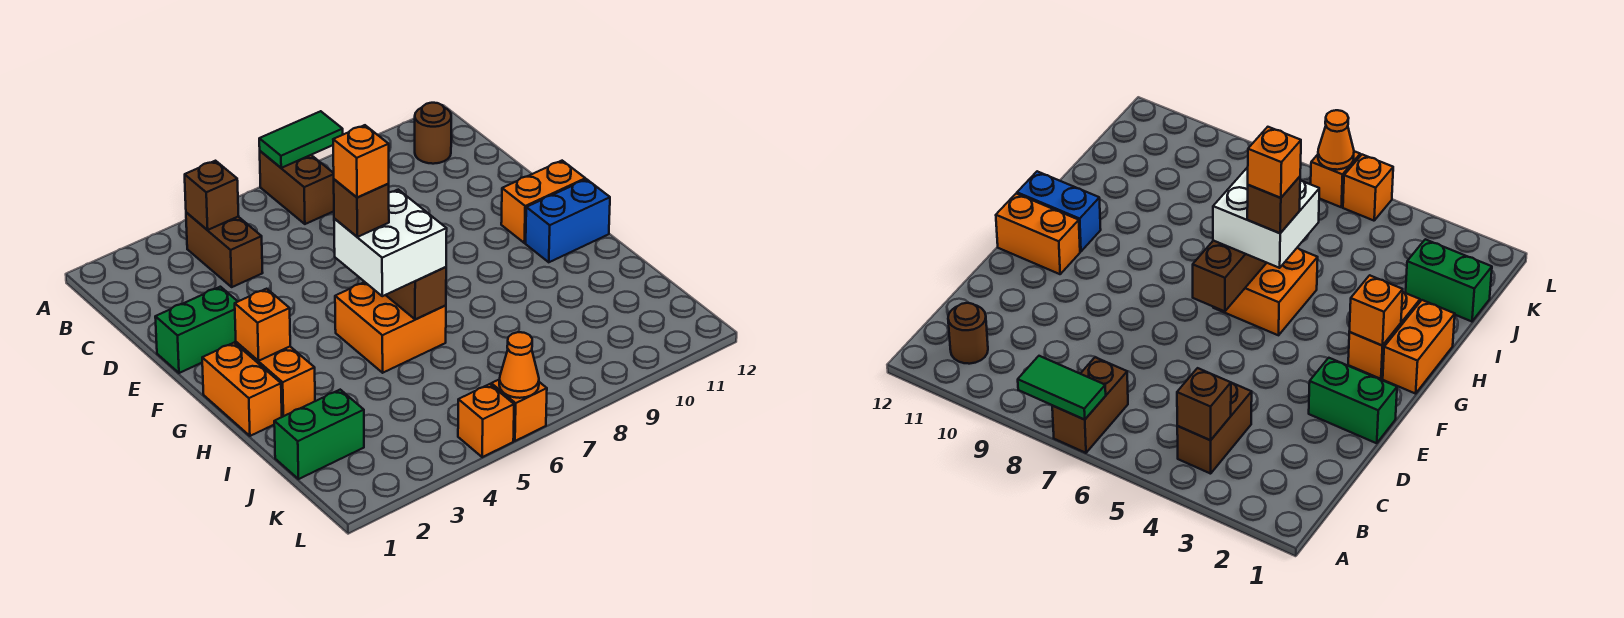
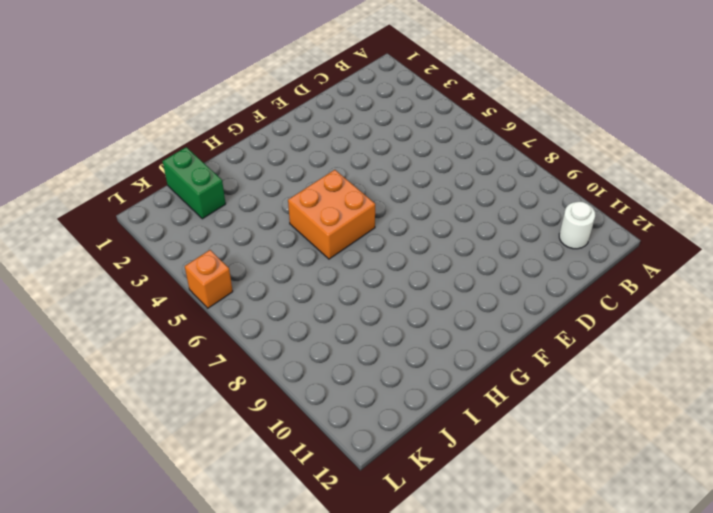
white round brick B11 level 1 -> brown round brick B11 level 1
none -> brown brick A7:B7 level 1
none -> brown brick B4:C4 level 1
none -> green brick E1:E2 level 1

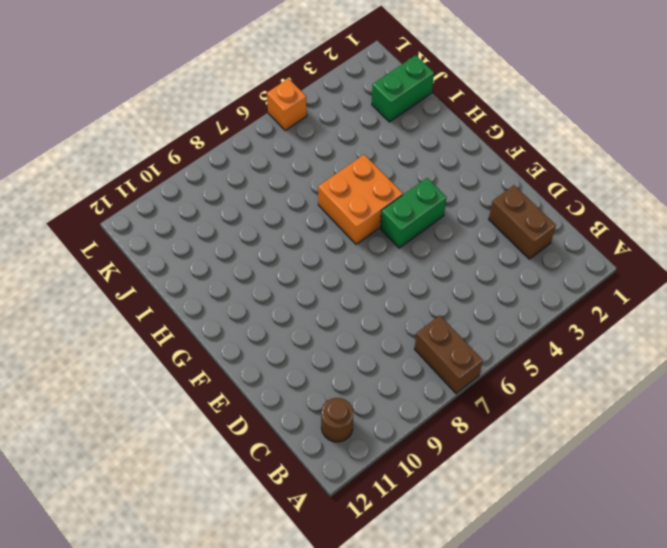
brown brick C2:D2 level 1 -> brown brick B4:C4 level 1
green brick F4:F5 level 1 -> green brick E1:E2 level 1
none -> orange brick F11:F12 level 1
none -> orange brick G1:H1 level 1
none -> orange brick G2:H2 level 1

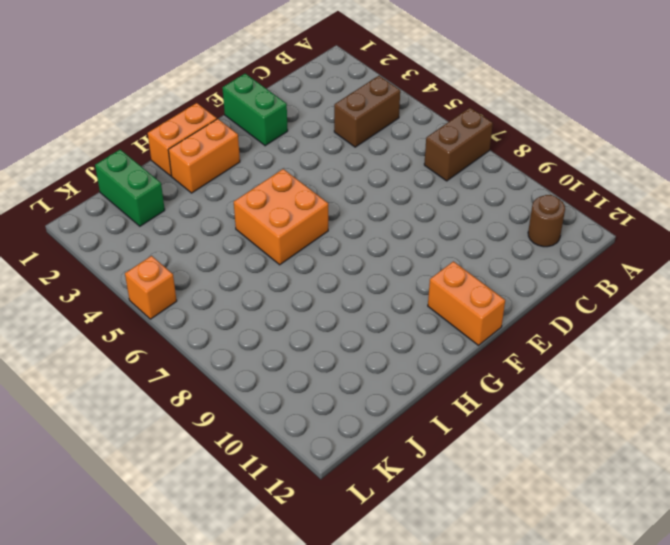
none -> blue brick G11:G12 level 1
none -> orange brick L6 level 1
none -> green tile A7:A8 level 2

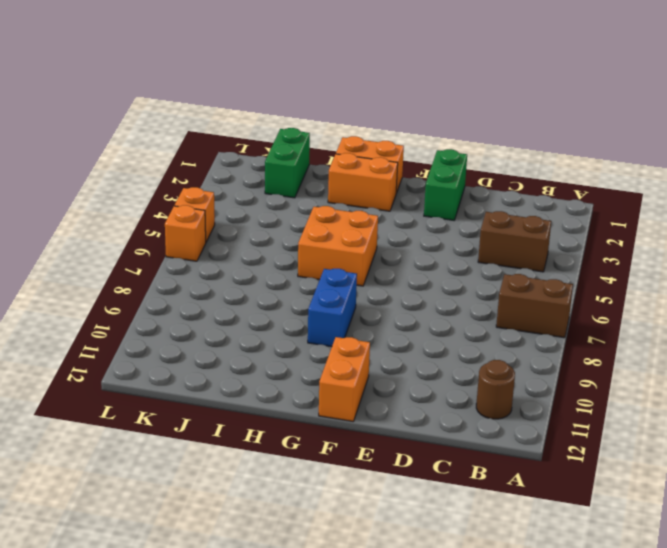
blue brick G8:G9 level 1 -> blue brick G11:G12 level 1
none -> green tile A7:A8 level 2
none -> brown brick B4 level 2
none -> brown brick F6:H6 level 2

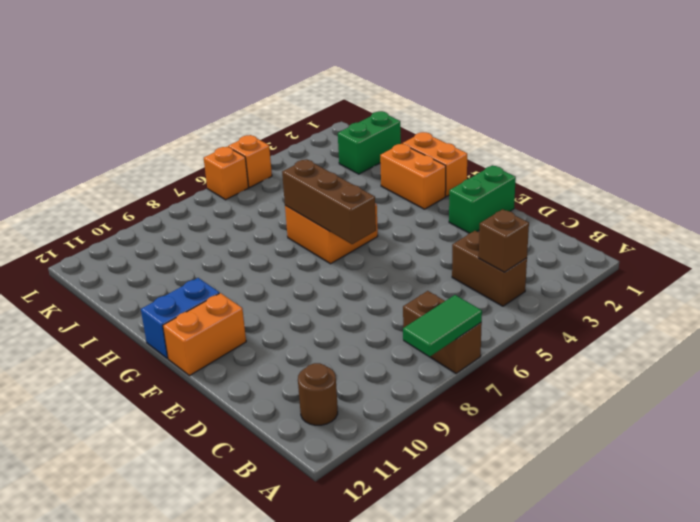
none -> orange brick G2 level 2
none -> orange cone L6 level 2
none -> white brick G5:H6 level 3

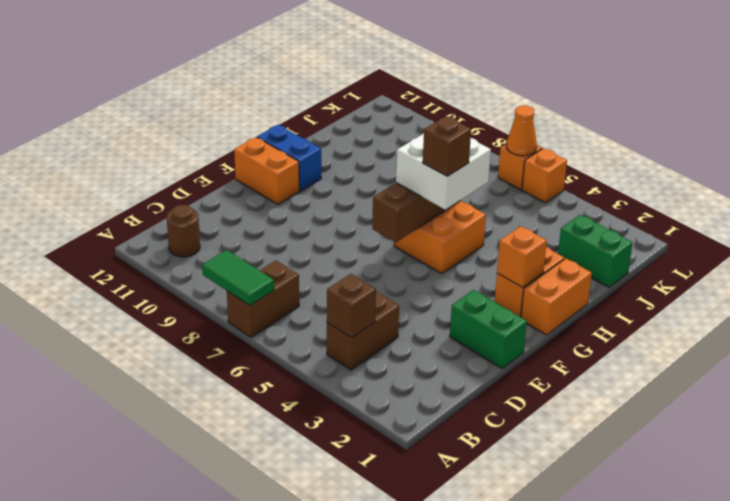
none -> orange brick G5 level 5

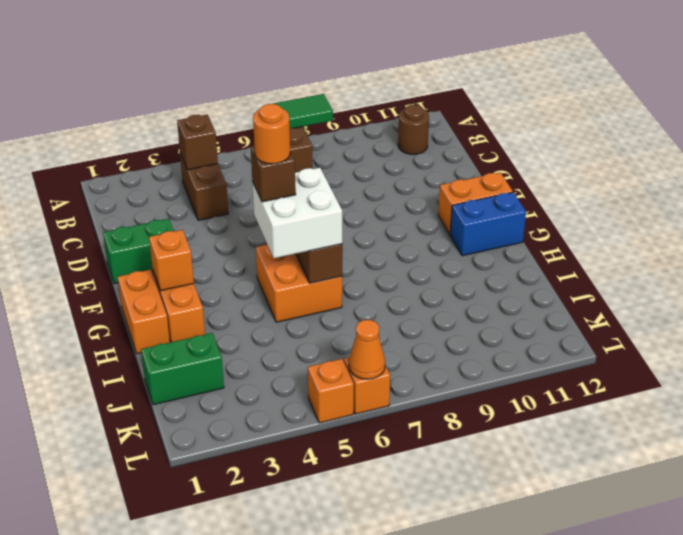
orange round brick G5 level 5 -> orange brick G5 level 5

